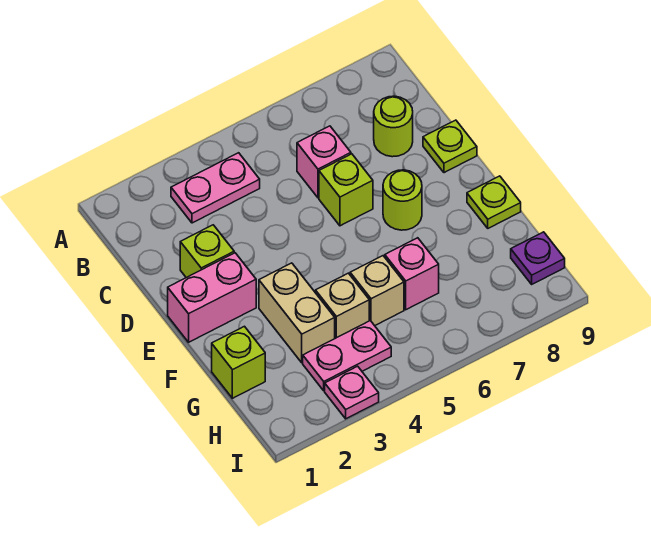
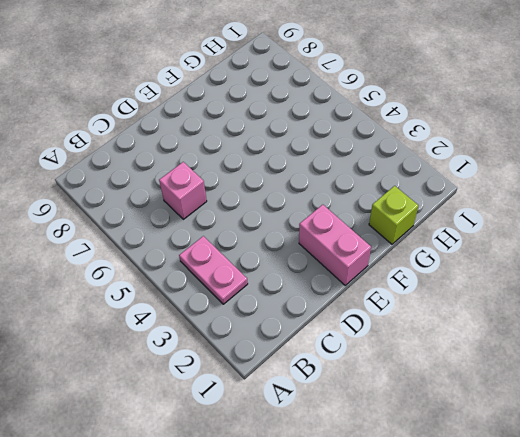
none -> lime round brick C8 level 1
none -> lime brick D2 level 1
none -> lime brick D6 level 1

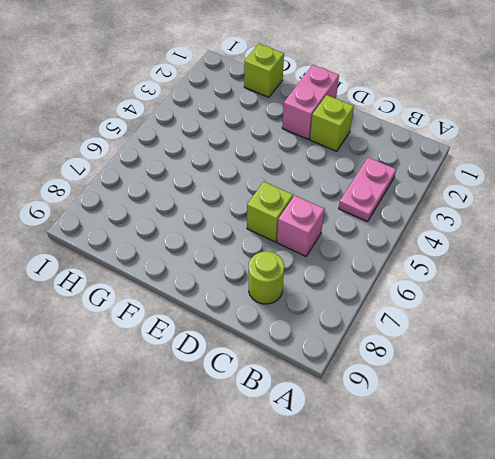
none -> lime plate D9 level 1
none -> lime round brick E7 level 1
none -> tan brick F3:G3 level 1

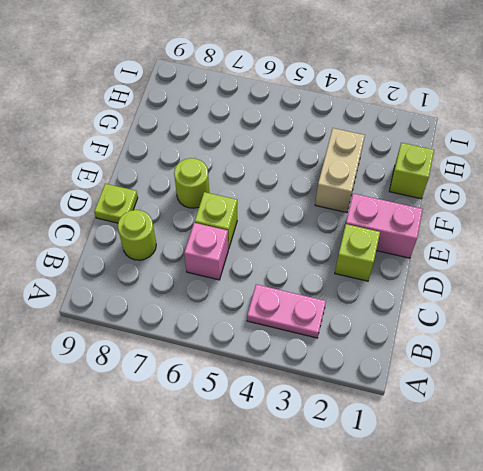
none -> lime plate F9 level 1
none -> tan brick G4 level 1
none -> tan brick G5 level 1

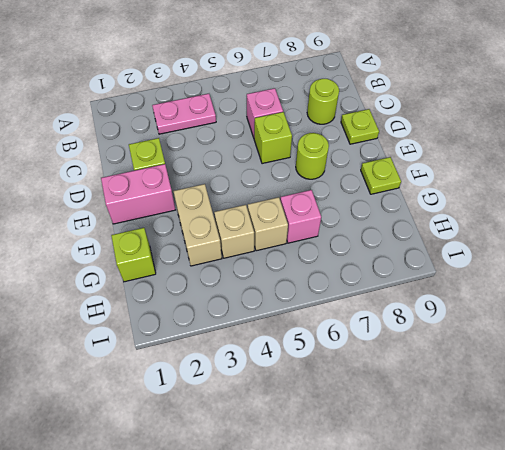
none -> pink plate H3:H4 level 1
none -> purple plate H9 level 1
none -> pink plate I3 level 1

